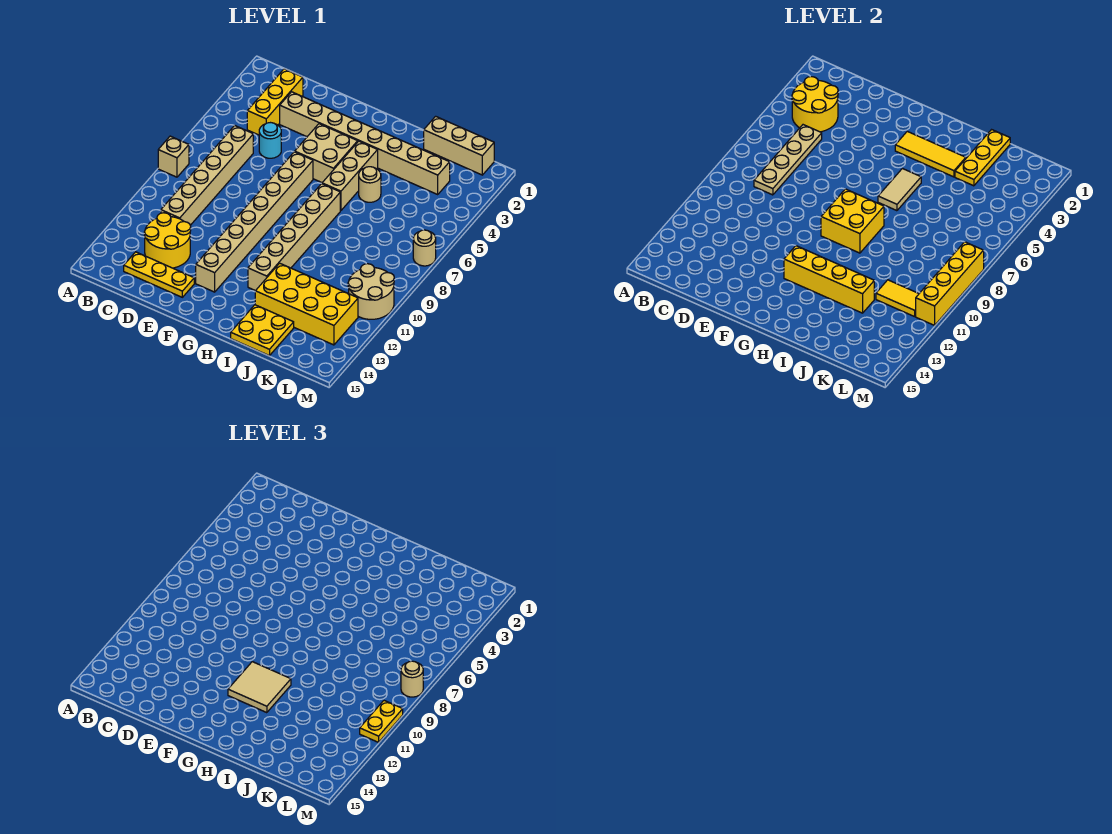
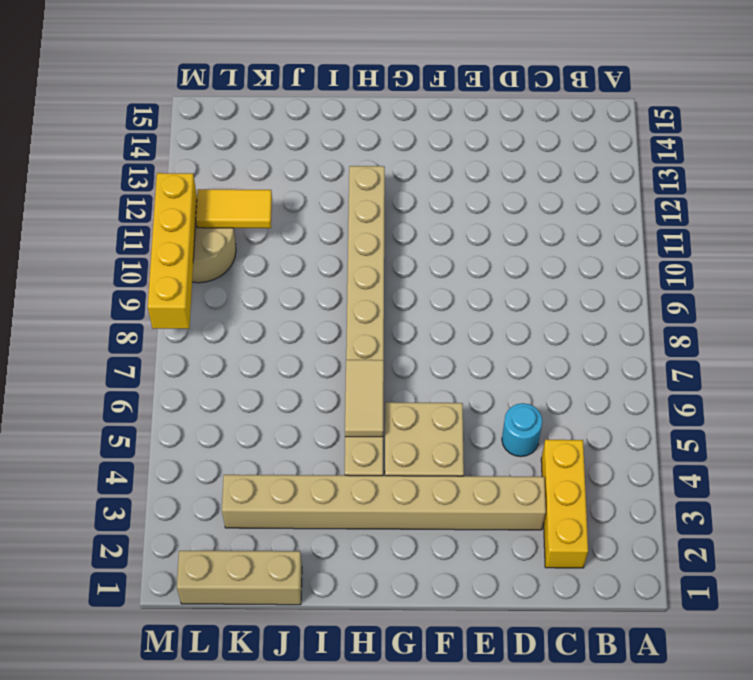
none -> tan brick A8 level 1
none -> tan brick C6:C11 level 1
none -> yellow round brick C12:D13 level 1

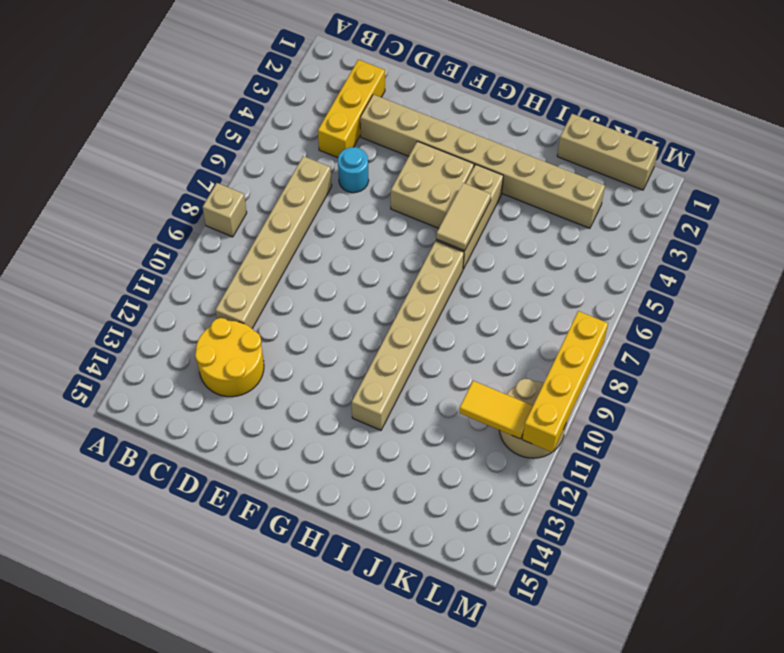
none -> yellow plate C14:E14 level 1
none -> tan brick F6:F13 level 1
none -> tan round brick I5 level 1

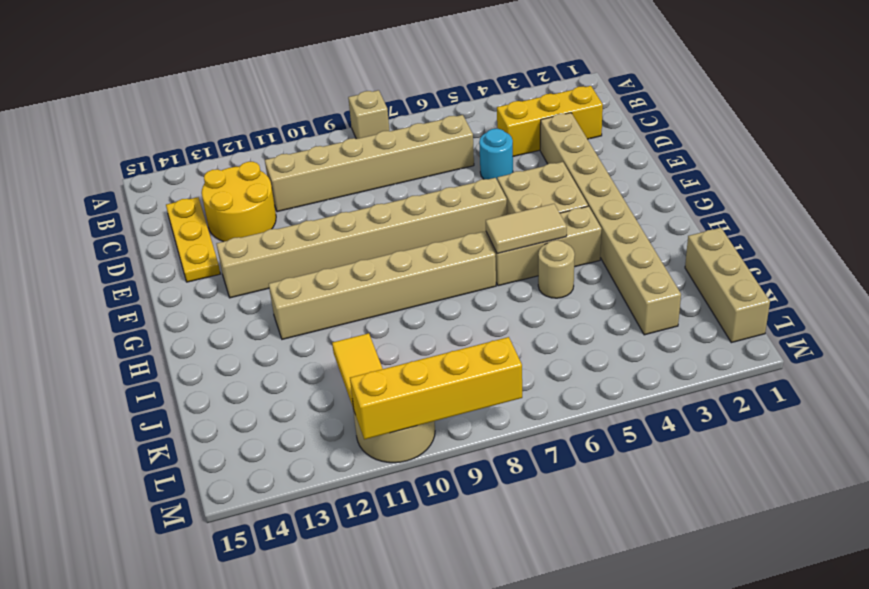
none -> yellow brick I12:L13 level 1
none -> yellow plate I14:J15 level 1
none -> tan round brick M7 level 1

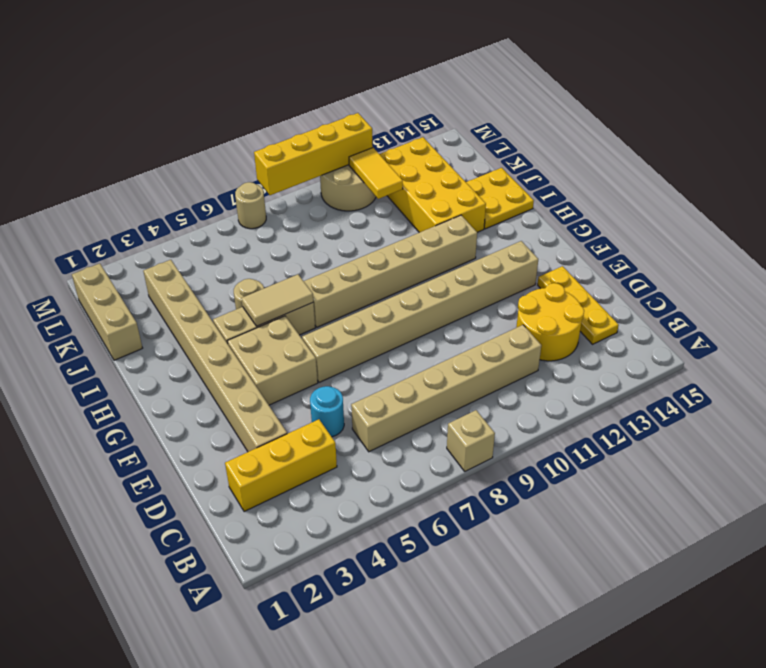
none -> yellow round brick B3:C4 level 2
none -> tan plate C5:C8 level 2
none -> yellow tile G3:I3 level 2

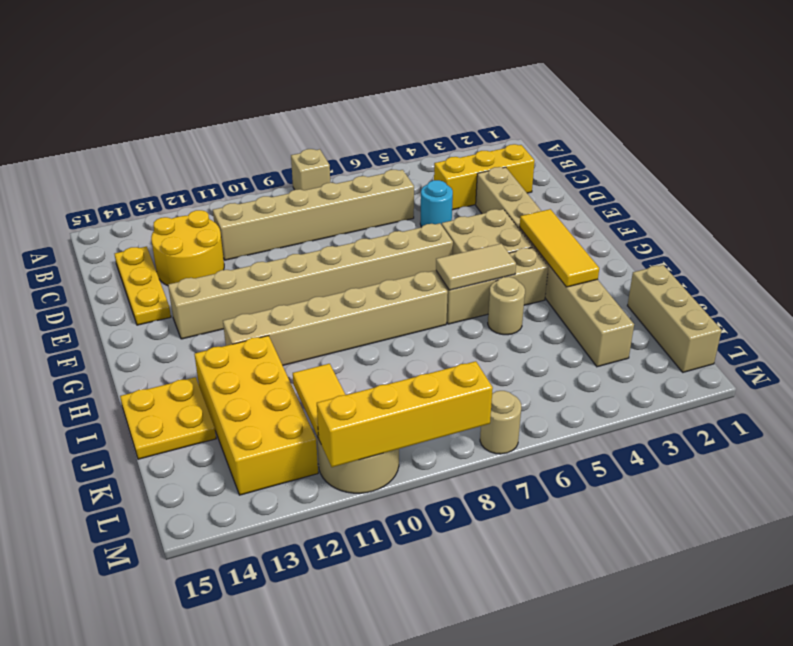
none -> yellow round brick B3:C4 level 2
none -> tan plate C5:C8 level 2
none -> yellow brick G8:H9 level 2

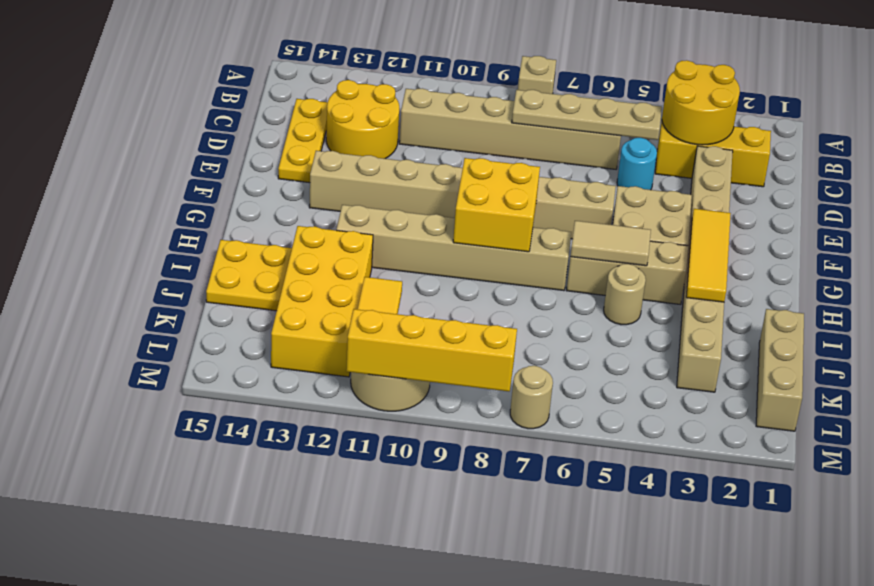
none -> yellow brick G12:J12 level 2
none -> yellow plate J1:J3 level 2
none -> tan tile G11:H12 level 3

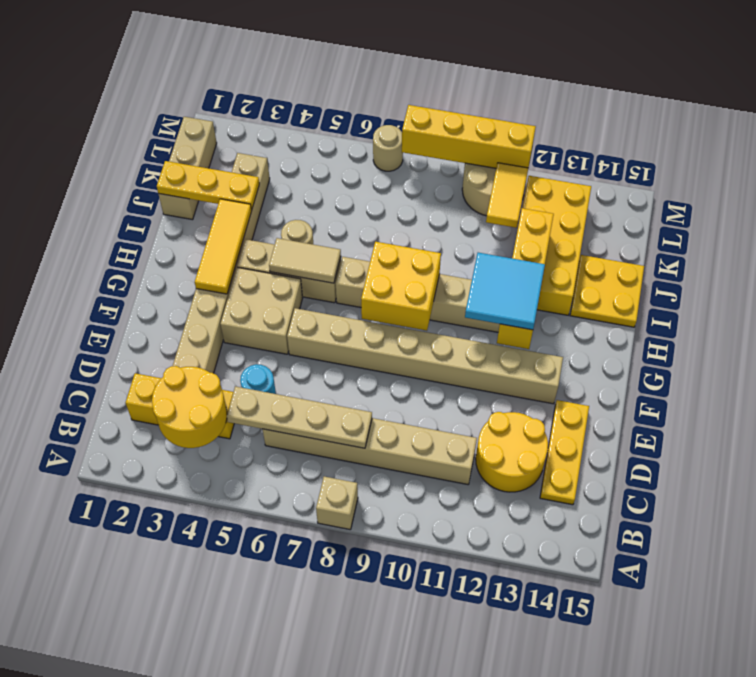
cyan tile G11:H12 level 3 -> tan tile G11:H12 level 3
none -> tan round brick M8 level 3
none -> yellow plate M10:M11 level 3

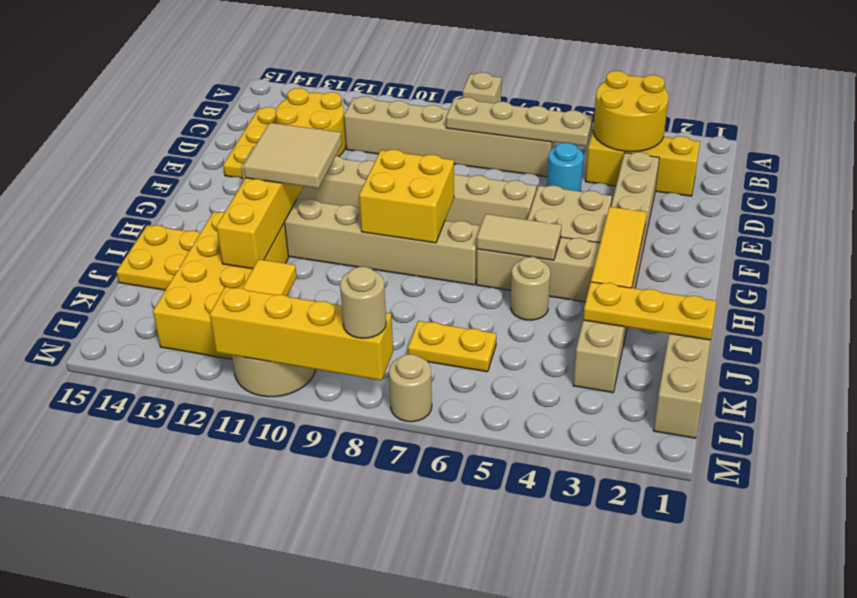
yellow plate K6:K7 level 1 -> yellow plate M10:M11 level 3

